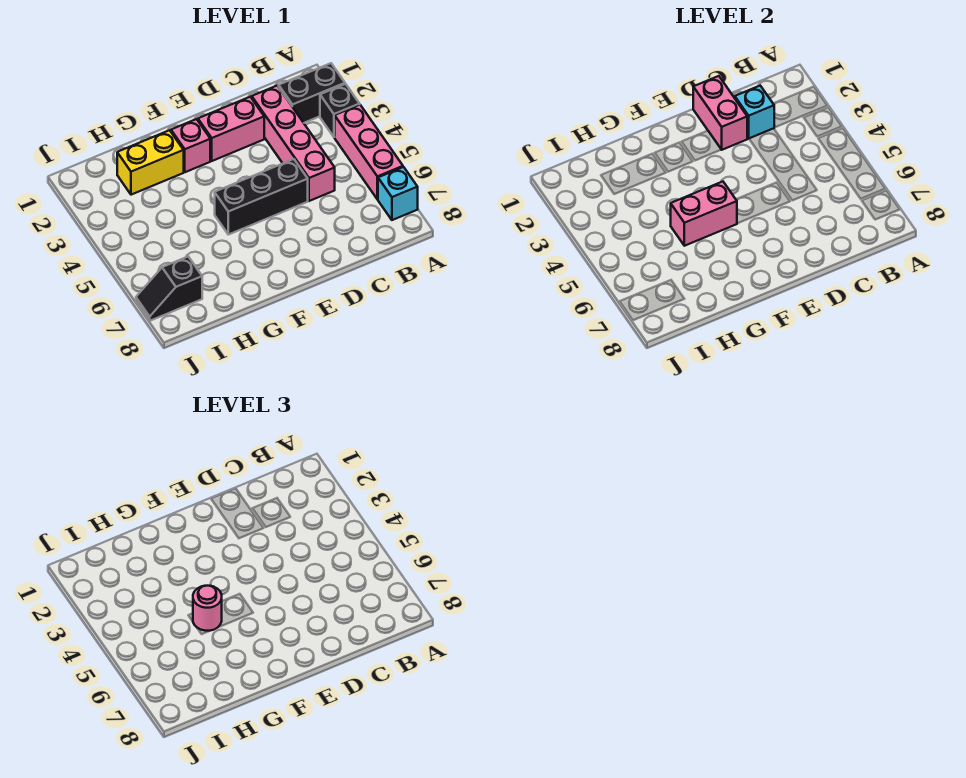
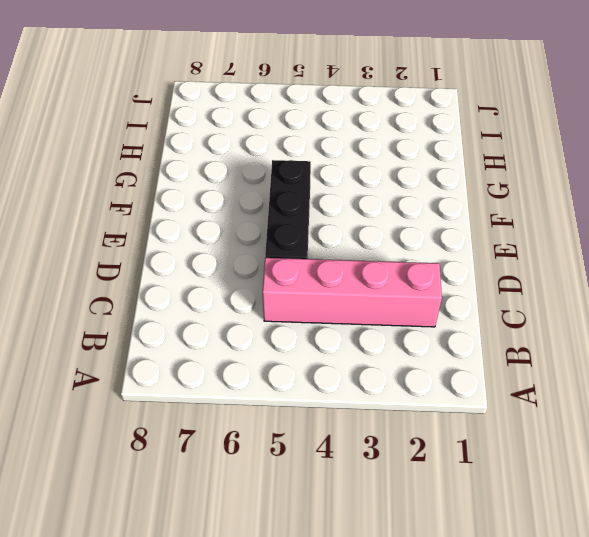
none -> black brick A2:B2 level 1
none -> black brick A3 level 1
none -> pink brick A4:A6 level 1

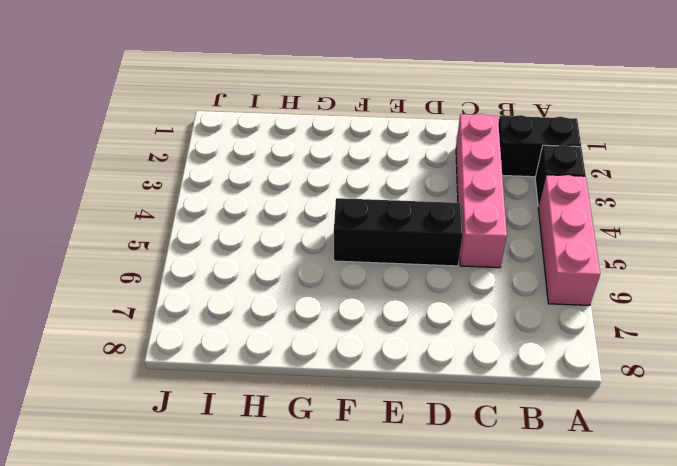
none -> cyan brick A7 level 1
none -> pink brick D2:E2 level 1
none -> pink brick F2 level 1

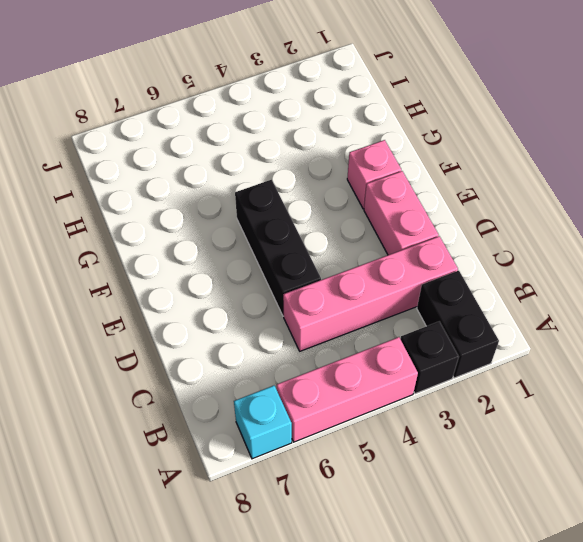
none -> yellow brick G2:H2 level 1
none -> black slope I7:J7 level 1 top I
none -> cyan brick C2 level 2

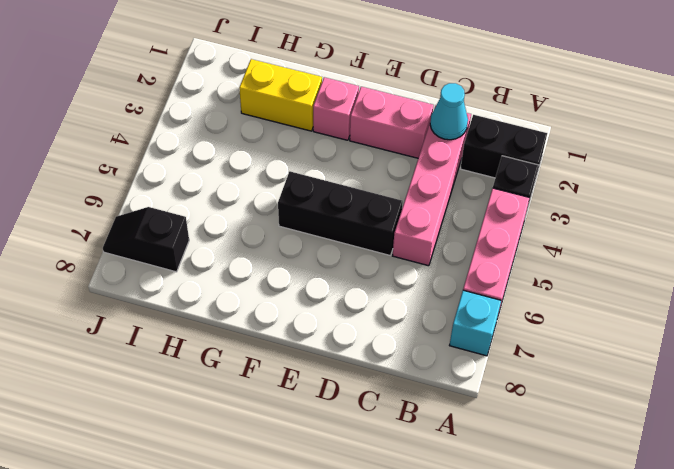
cyan cone C2 level 2 -> cyan brick C2 level 2
none -> pink brick D1:D2 level 2
none -> pink brick F5:G5 level 2
none -> pink round brick G5 level 3

